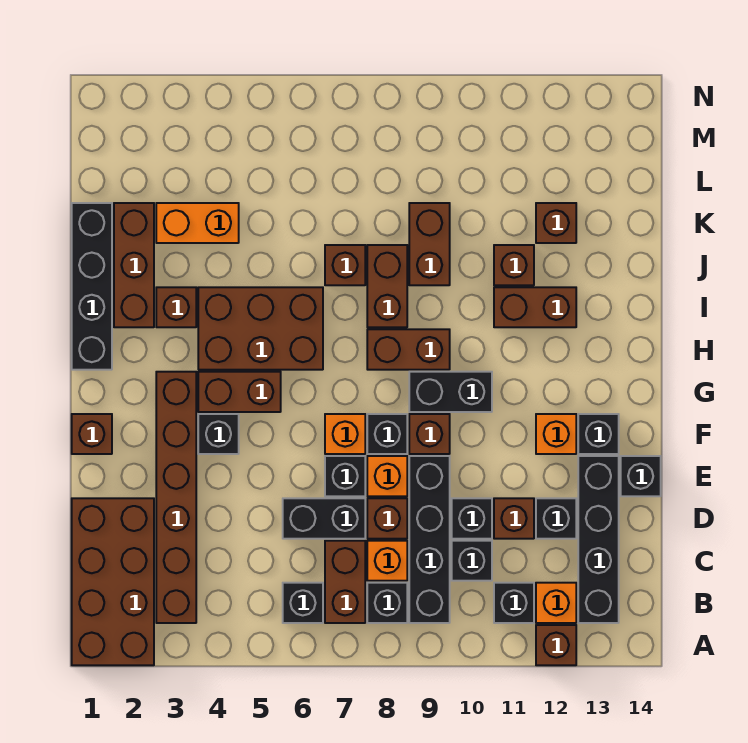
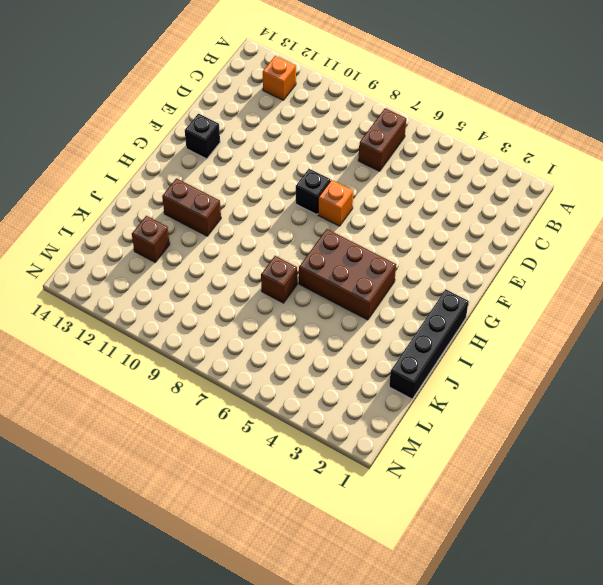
none -> brown brick A1:D2 level 1
none -> brown brick A12 level 1
none -> brown brick B3:G3 level 1
none -> black brick B6 level 1

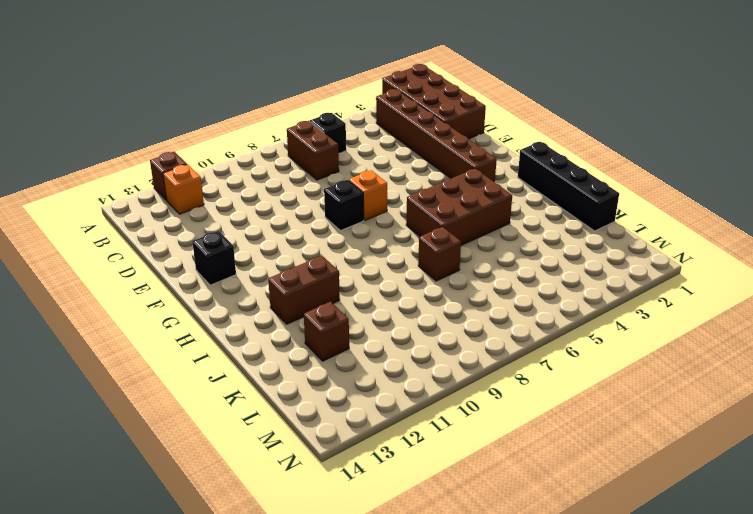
none -> black brick B8 level 1
none -> black brick B9:E9 level 1
none -> black brick B11 level 1
none -> black brick B13:E13 level 1

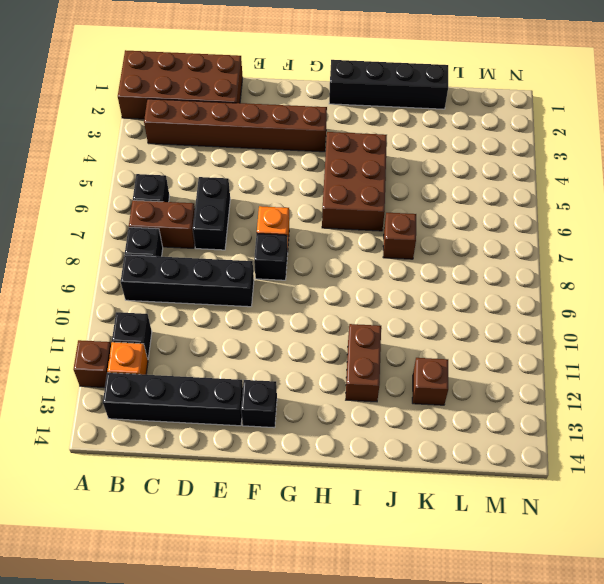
none -> orange brick C8 level 1
none -> black brick C10 level 1
none -> brown brick D8 level 1
none -> black brick D10 level 1

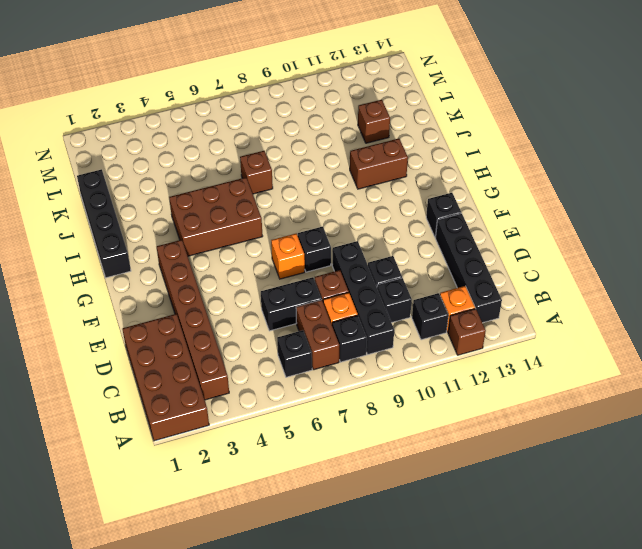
none -> brown brick D11 level 1
none -> black brick D12 level 1
none -> black brick E7 level 1
none -> orange brick E8 level 1

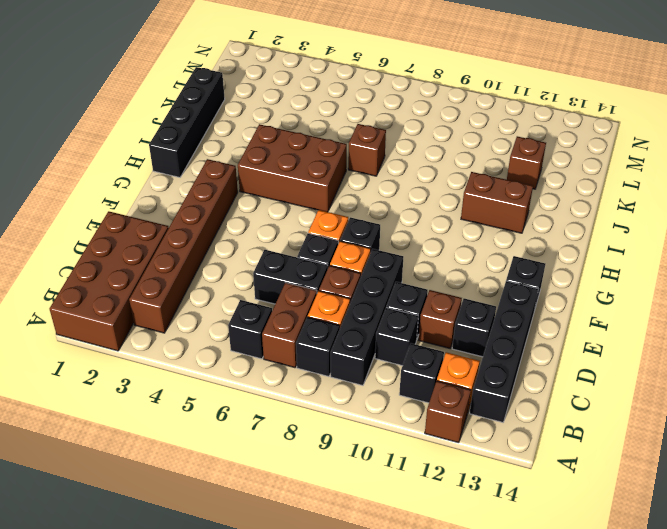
none -> black brick E14 level 1
none -> brown brick F1 level 1
none -> black brick F4 level 1
none -> brown brick F9 level 1

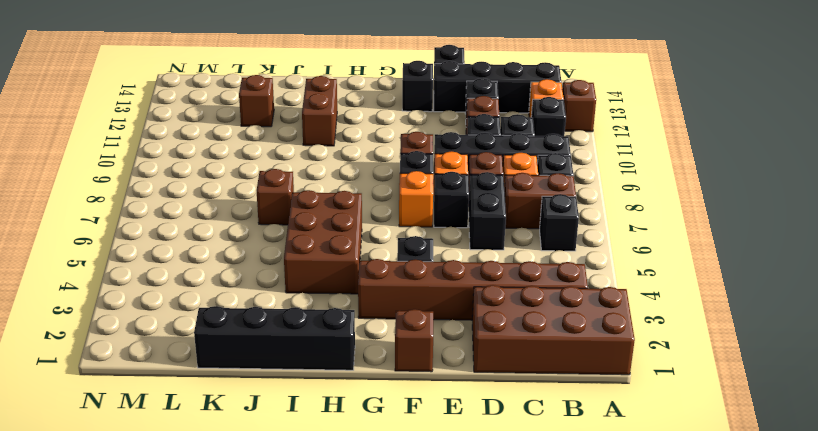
none -> orange brick F12 level 1
none -> brown brick G4:G5 level 1
none -> black brick G9:G10 level 1
none -> brown brick H8:H9 level 1

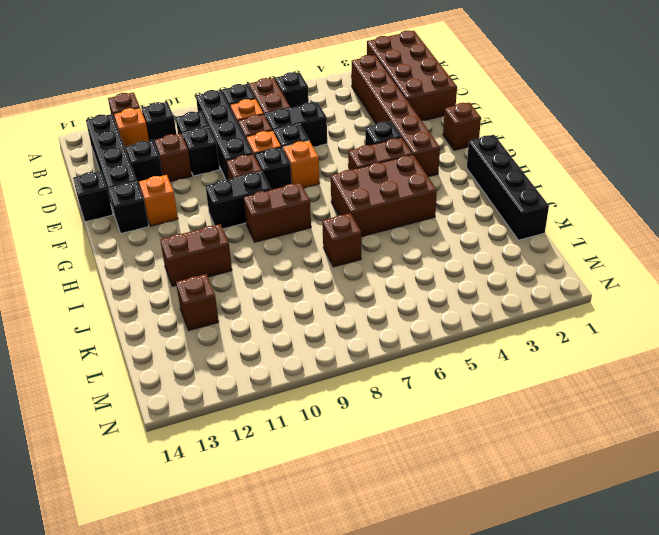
none -> brown brick I2:K2 level 1
none -> brown brick I3 level 1
none -> brown brick I8:J8 level 1
none -> brown brick J9:K9 level 1

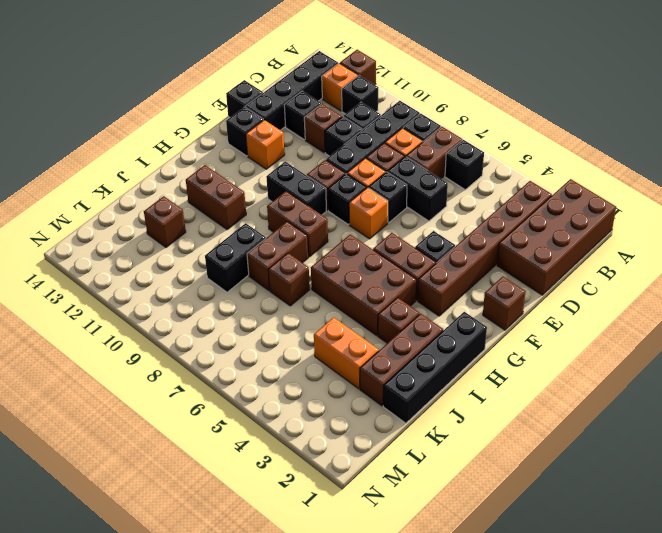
black brick J9:K9 level 1 -> brown brick J9:K9 level 1
none -> brown brick J11 level 1

